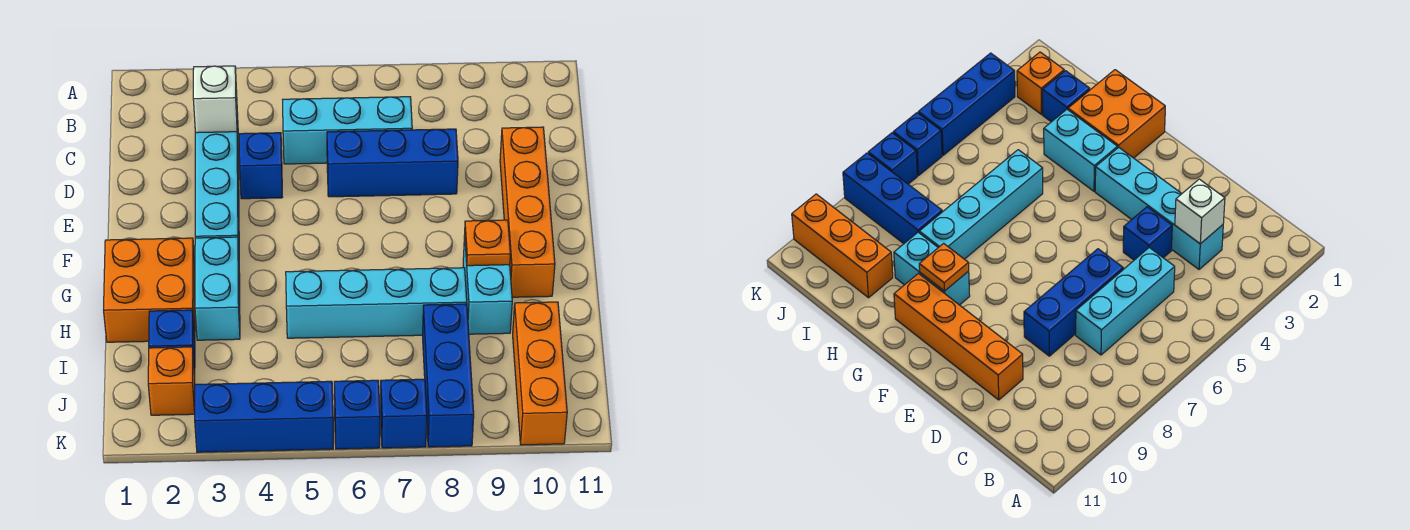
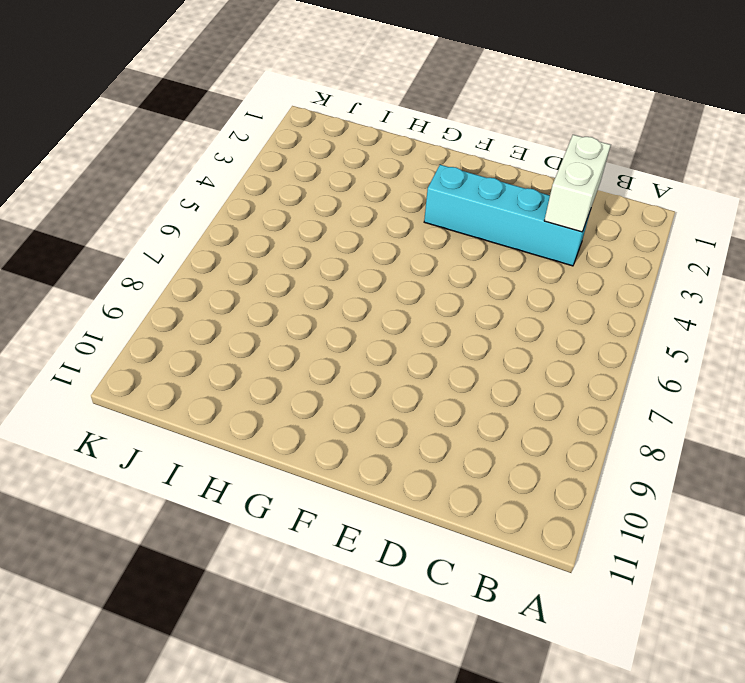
white brick C2:C3 level 2 -> white brick C3 level 2
none -> cyan brick C5:C7 level 1
none -> blue brick D4 level 1
none -> blue brick D6:D8 level 1

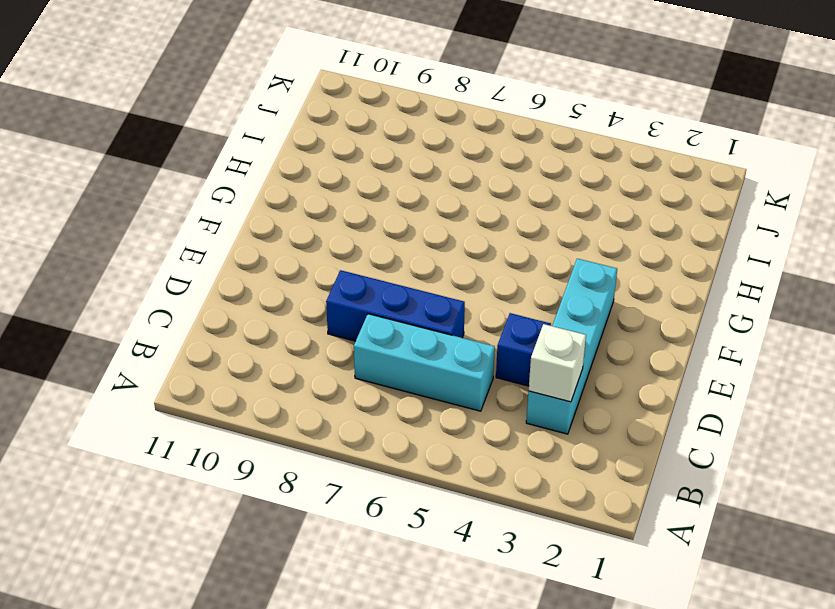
none -> orange brick D10:G10 level 1
none -> orange brick G1:H2 level 1
none -> cyan brick G3:H3 level 1

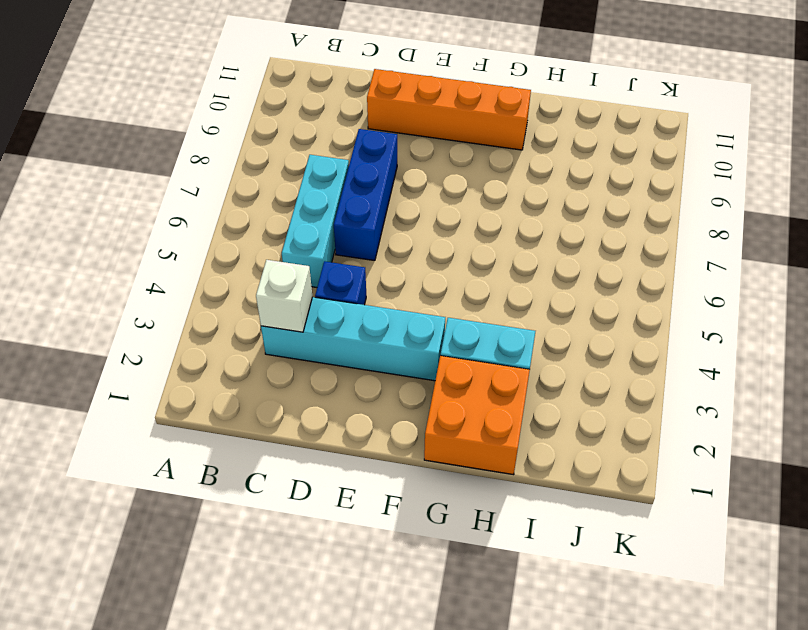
none -> cyan brick G9:H9 level 1
none -> cyan brick H5:H8 level 1
none -> blue brick I2 level 1

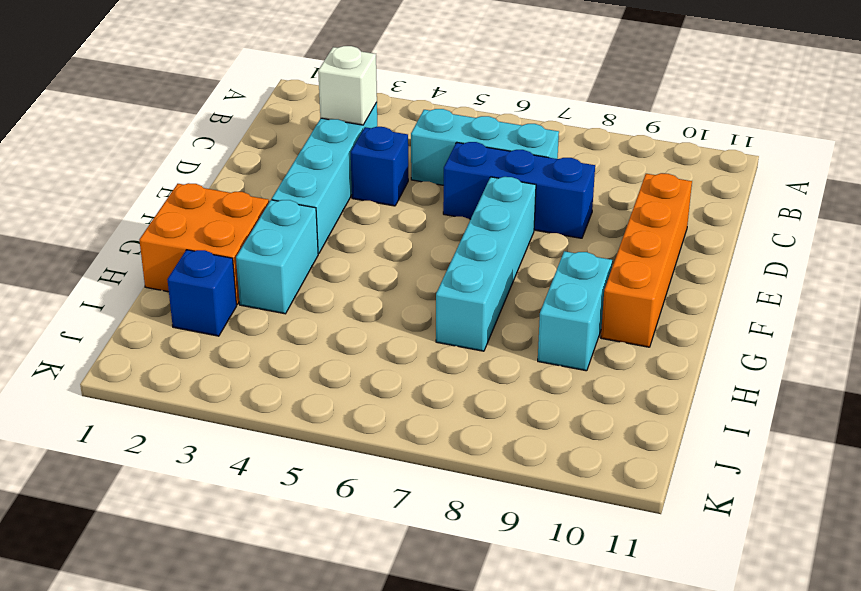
cyan brick E7:H7 level 1 -> cyan brick H5:H8 level 1
none -> blue brick I8:K8 level 1
none -> orange brick I10:K10 level 1
none -> orange brick J2 level 1

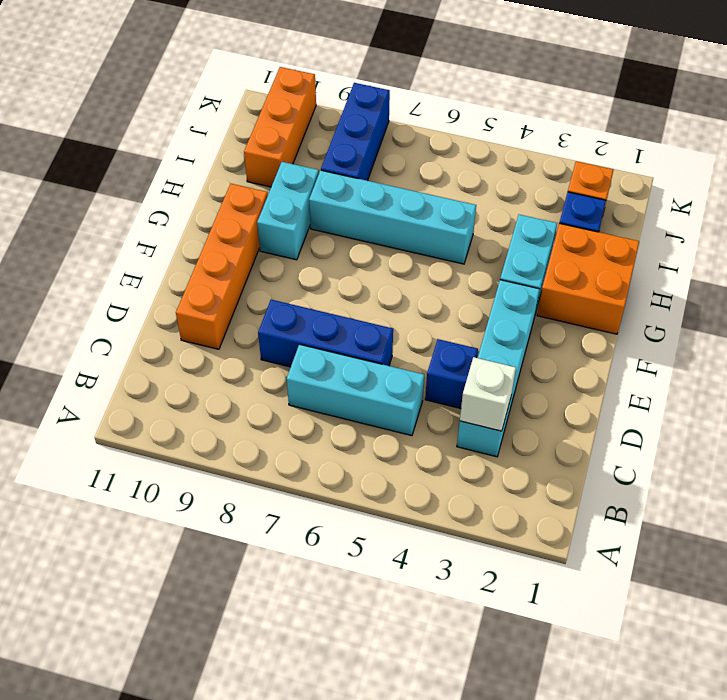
none -> blue brick K3:K5 level 1
none -> blue brick K6 level 1
none -> blue brick K7 level 1

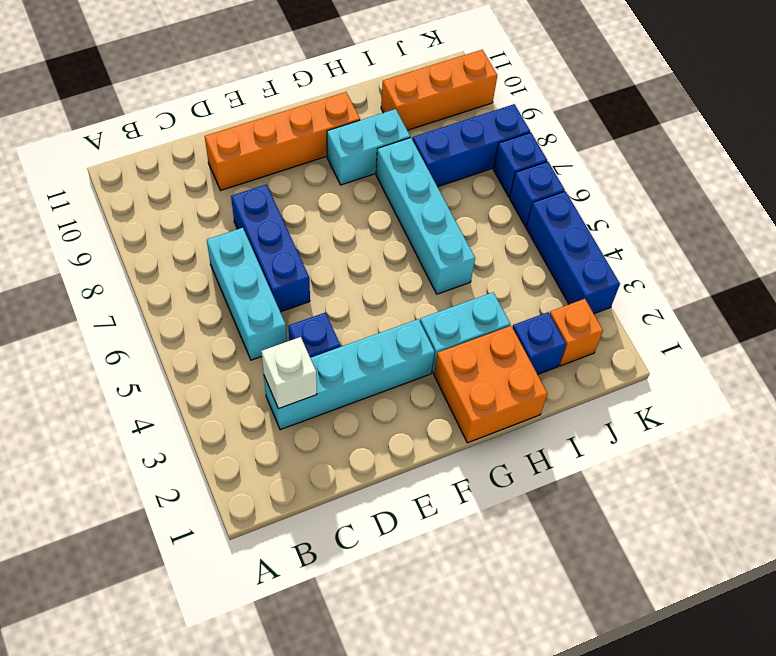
none -> orange plate G9 level 2

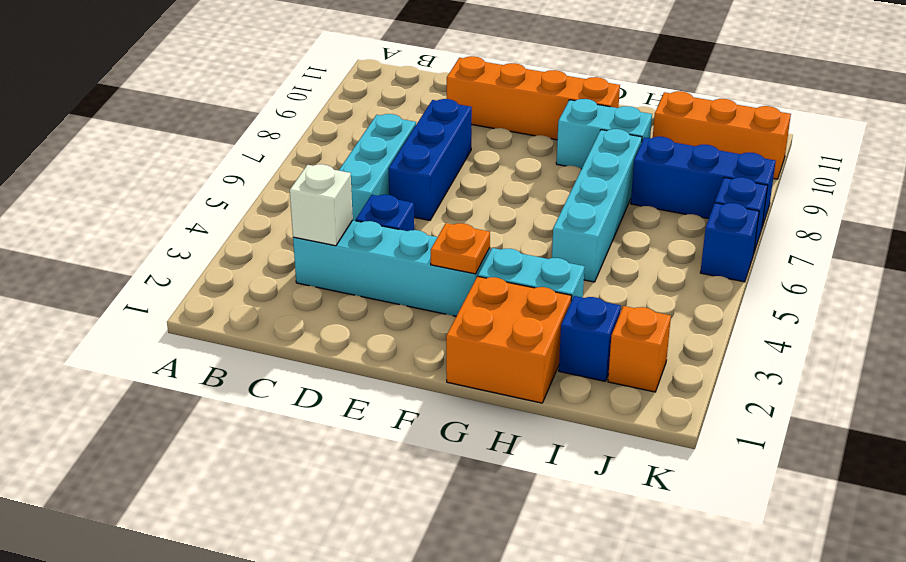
orange plate F3 level 2 -> orange plate G9 level 2
none -> blue brick K3:K5 level 1

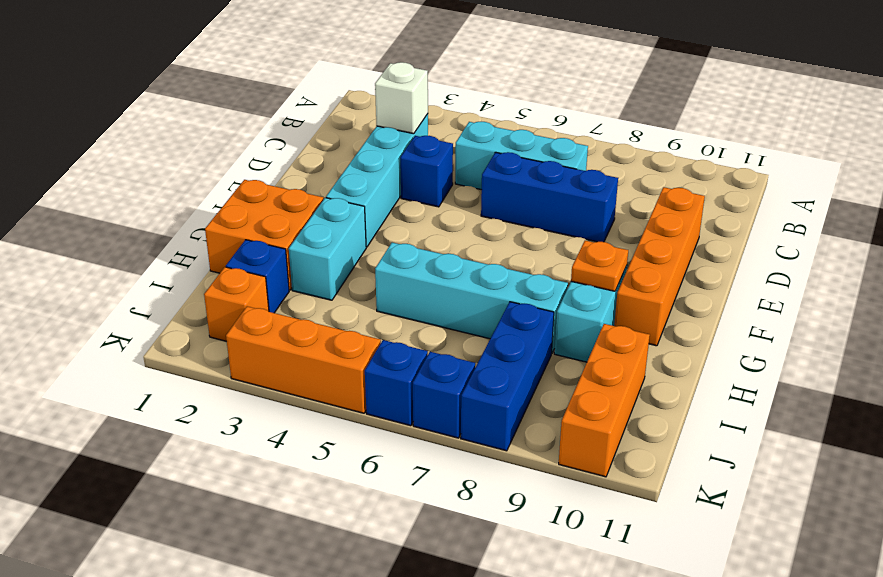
orange brick K3:K5 level 1 -> blue brick K3:K5 level 1

